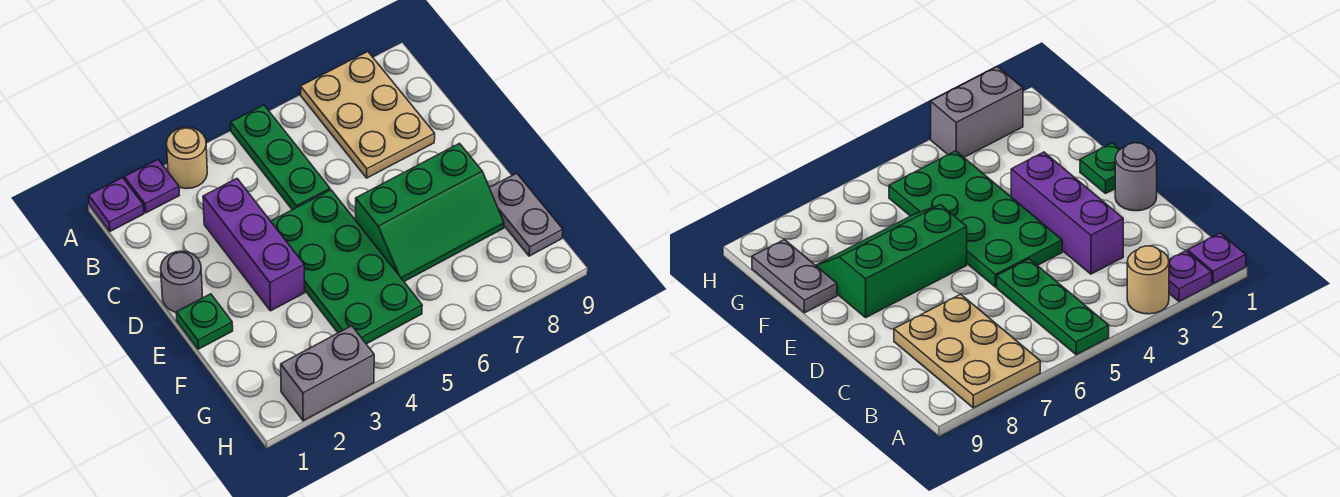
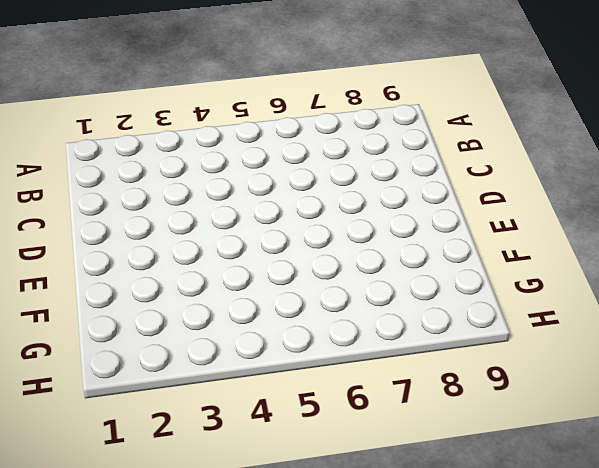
none -> purple plate A1 level 1
none -> purple plate A2 level 1
none -> tan round brick A3 level 1

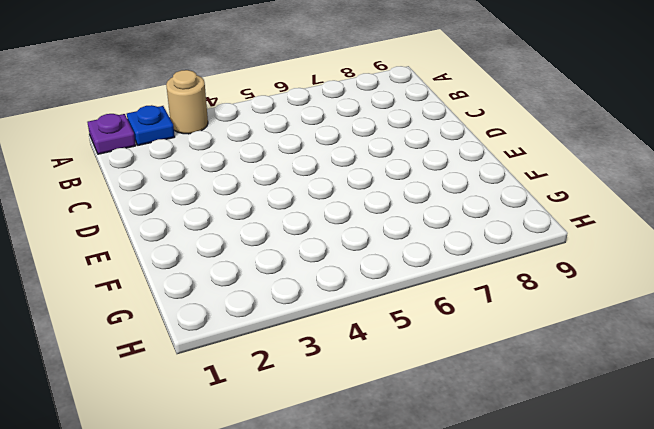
blue plate A2 level 1 -> purple plate A2 level 1
none -> green plate A5:C5 level 1
none -> tan plate A7:C8 level 1
none -> purple brick C3:E3 level 1

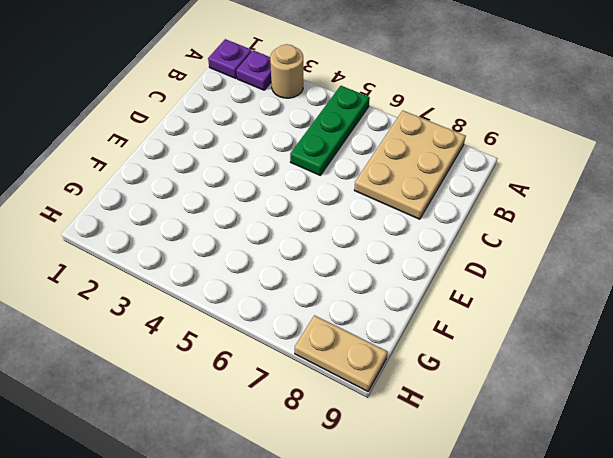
tan plate H8:H9 level 1 -> none
none -> purple brick C3:E3 level 1
none -> grey round brick D1 level 1
none -> green plate D4:G5 level 1

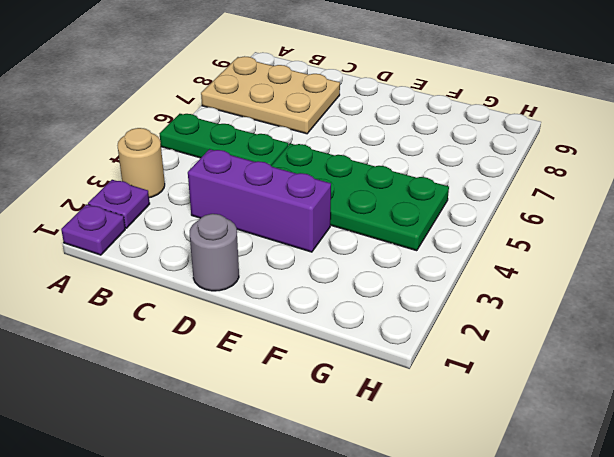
none -> green plate E1 level 1
none -> green slope E6:F8 level 1 top E
none -> grey plate F9:G9 level 1

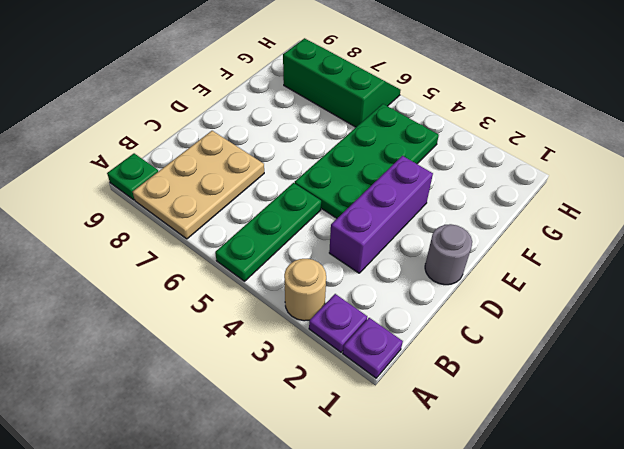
green plate A9 level 1 -> green plate E1 level 1
green slope G6:H8 level 1 top G -> green slope E6:F8 level 1 top E
none -> grey plate F9:G9 level 1
none -> grey brick H2:H3 level 1

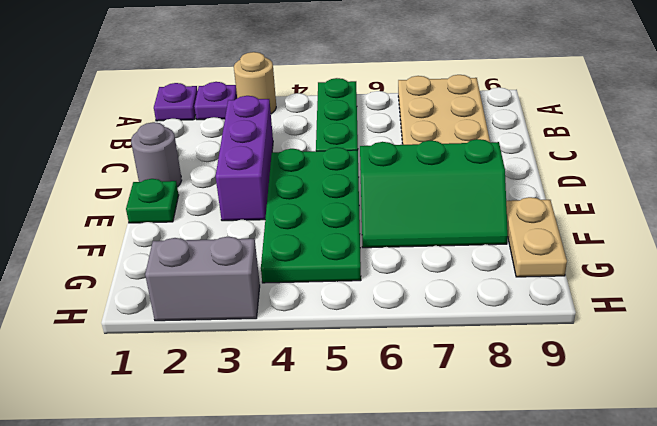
tan plate F9:G9 level 1 -> grey plate F9:G9 level 1

